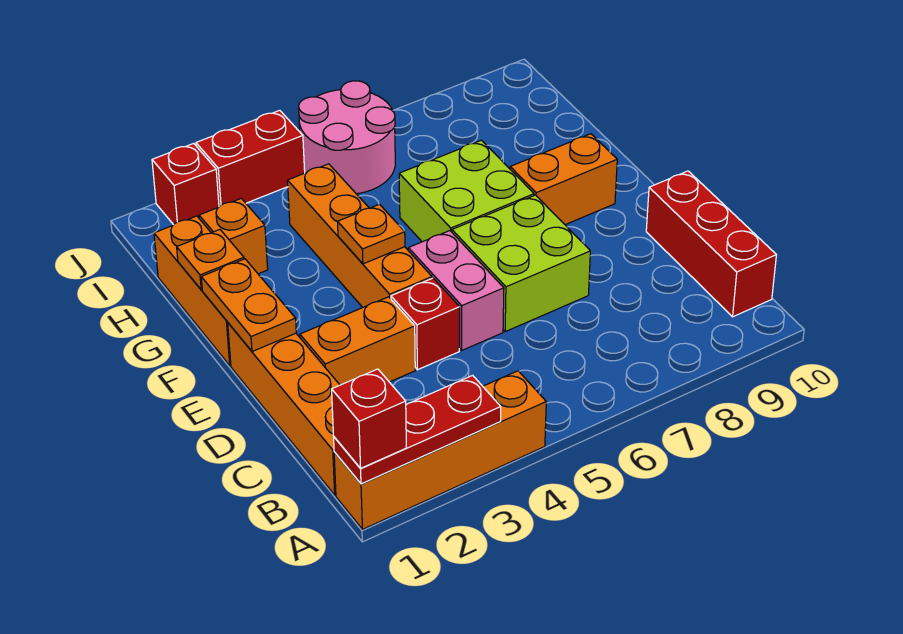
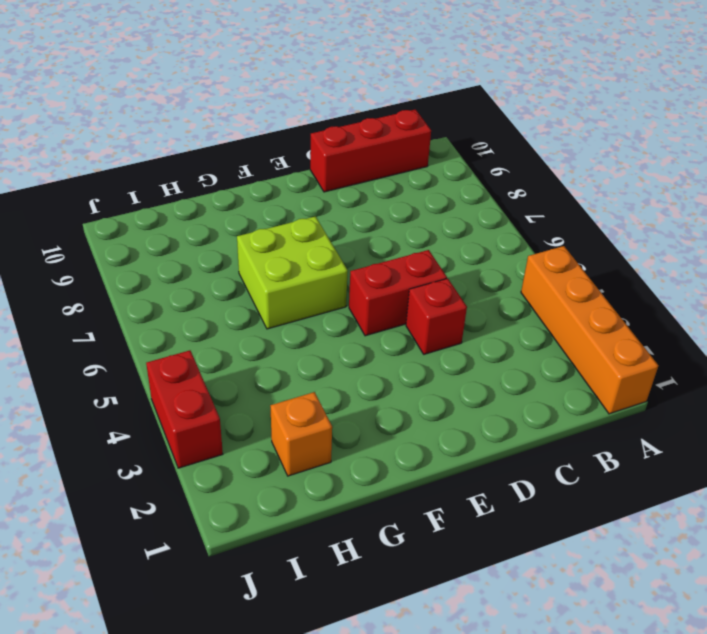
red brick D5:E5 level 1 -> pink brick D5:E5 level 1
none -> orange brick B1:E1 level 1
none -> orange brick D2:D3 level 1
none -> lime brick D6:E7 level 1

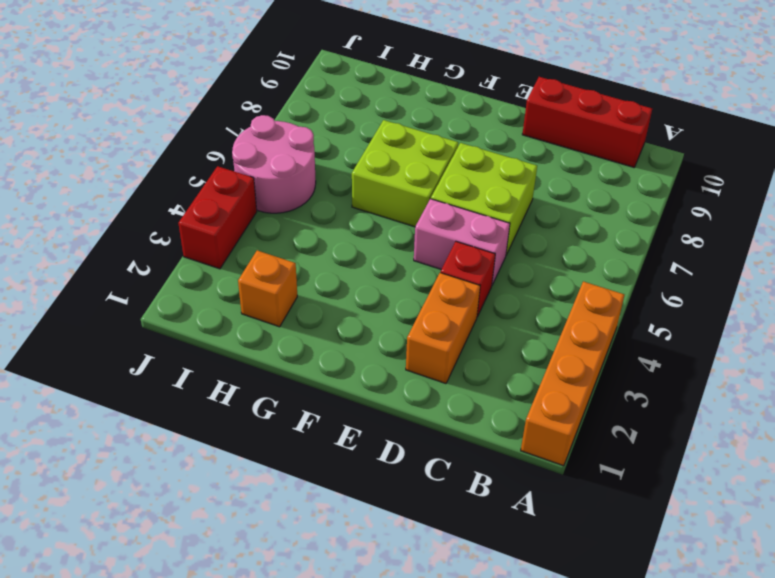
none -> orange brick B1:E1 level 1
none -> orange brick E4:H4 level 1
none -> orange brick F1:H1 level 1

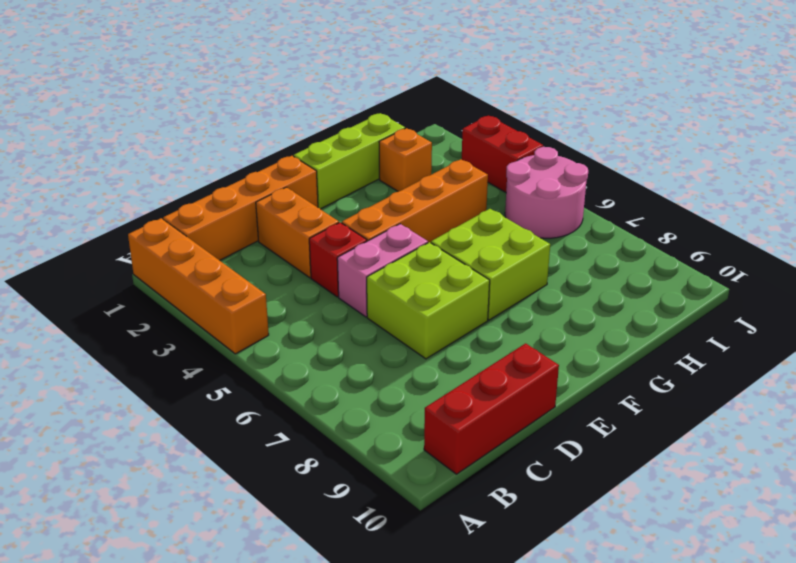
lime brick F1:H1 level 1 -> orange brick F1:H1 level 1
none -> orange brick F8:F9 level 1
none -> red brick J2 level 1
none -> red plate A1:A3 level 2

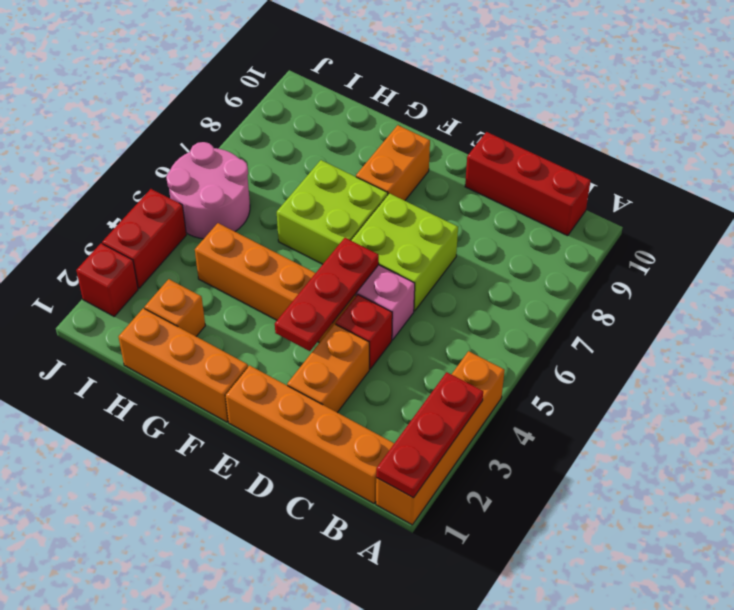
red plate E3:E5 level 2 -> none
none -> orange plate E1:F1 level 2
none -> orange plate F4 level 2
none -> orange plate G1 level 2

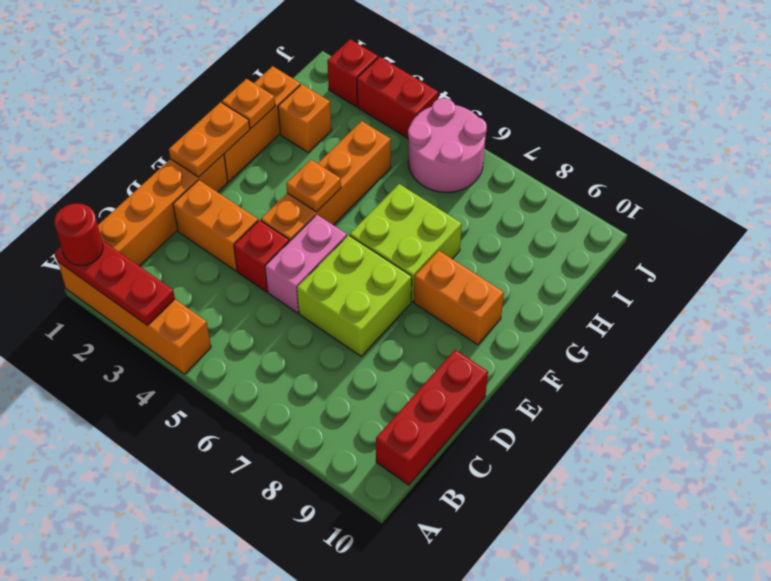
red round brick A1 level 3 -> red brick A1 level 3

